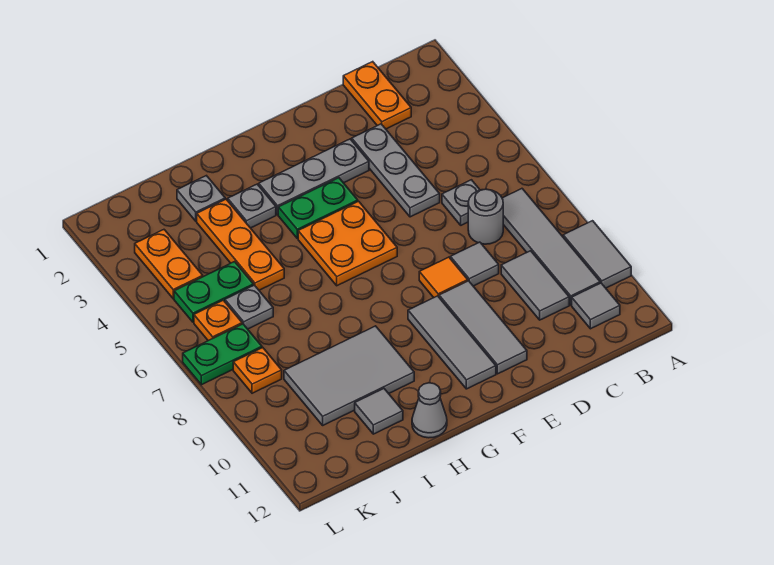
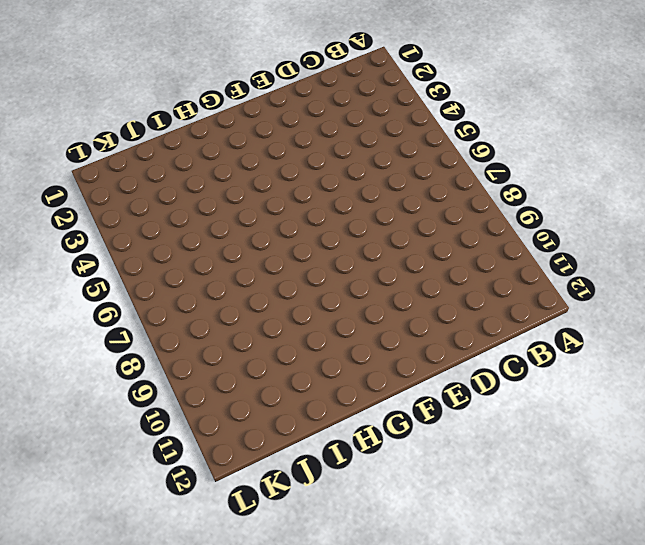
none -> grey tile A9:A10 level 1
none -> grey tile B7:B10 level 1
none -> grey tile B11 level 1

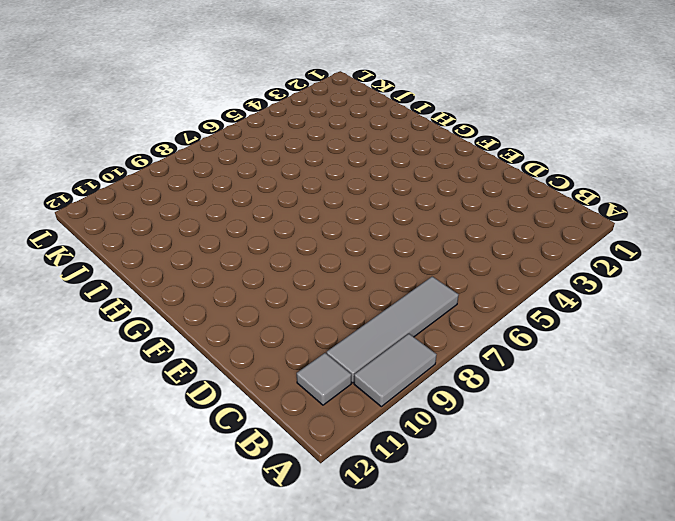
none -> orange plate C1:C2 level 1
none -> grey plate C6 level 1
none -> grey round brick C7 level 1

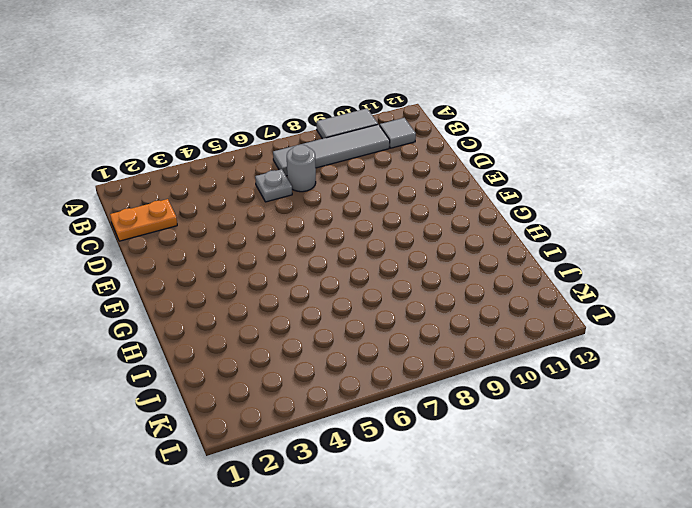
none -> grey tile C9:C10 level 1
none -> grey plate D3:D5 level 1
none -> grey tile D8 level 1

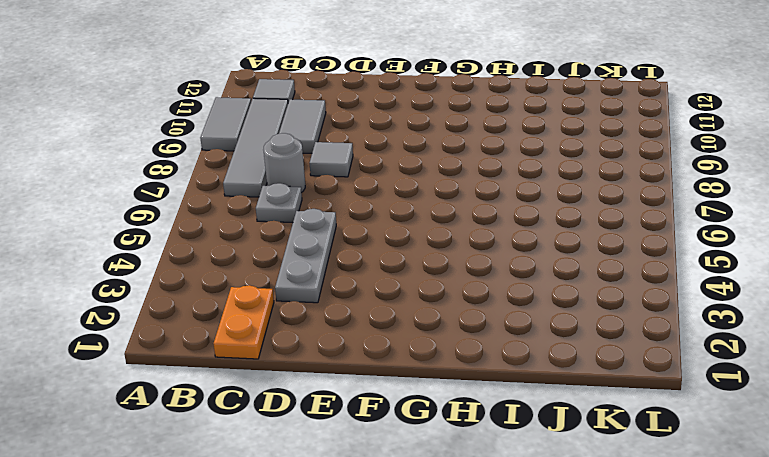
none -> grey plate E3:G3 level 1
none -> orange tile E8 level 1
none -> grey tile E9:E11 level 1

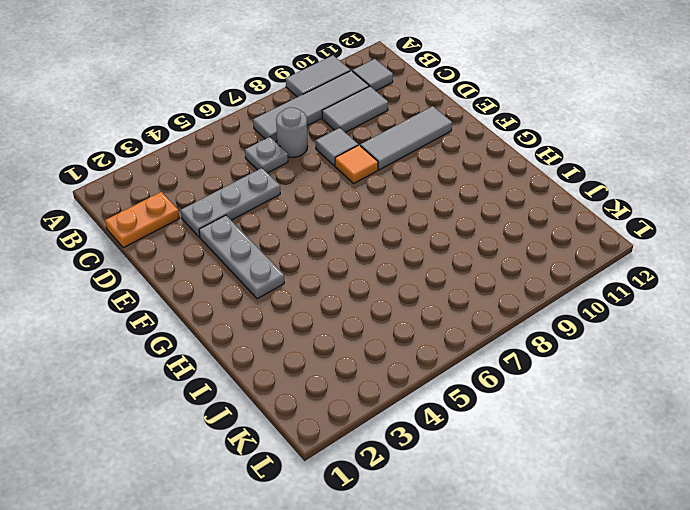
none -> green plate F4:G4 level 1
none -> orange plate F5:G6 level 1
none -> grey tile F9:F11 level 1

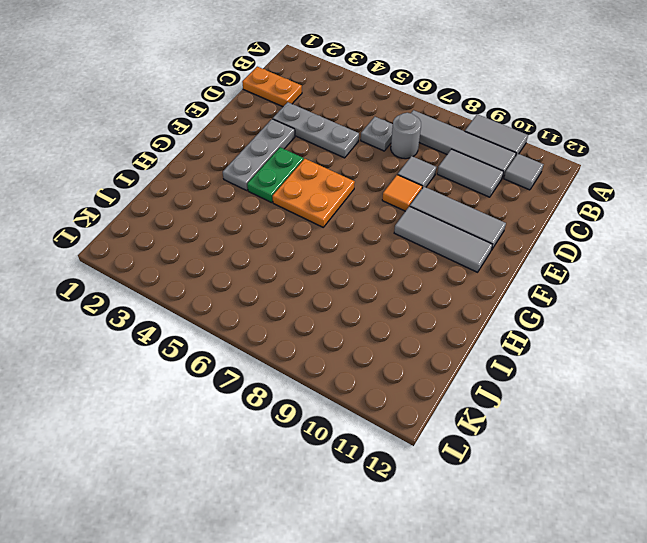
none -> grey plate H3 level 1
none -> grey tile H9:J10 level 1
none -> grey cone H12 level 1

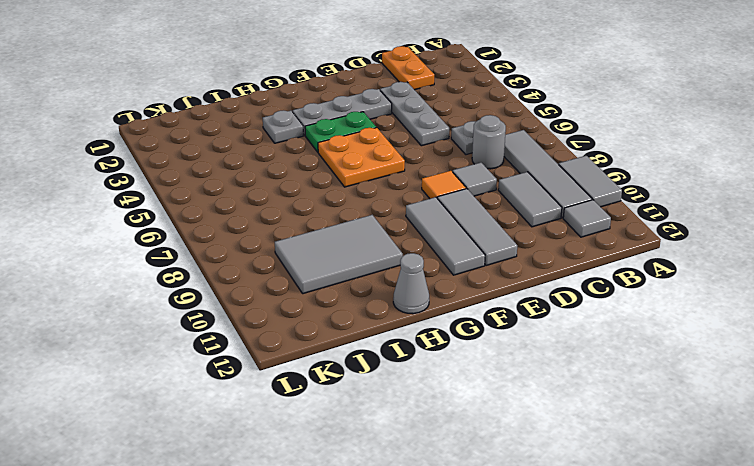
none -> grey plate I2 level 1
none -> orange plate I3:I5 level 1
none -> grey tile I11 level 1

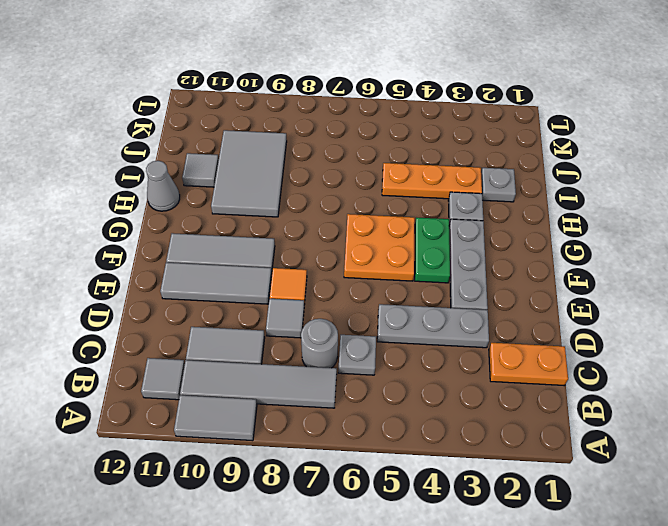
none -> green plate J5:K5 level 1
none -> grey plate J6 level 1
none -> orange plate K3:K4 level 1

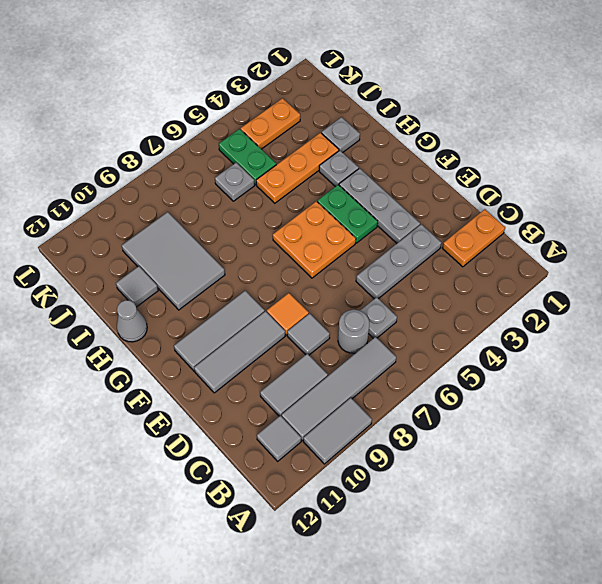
none -> orange plate K6 level 1
none -> green plate K7:L7 level 1
none -> orange plate K8 level 1

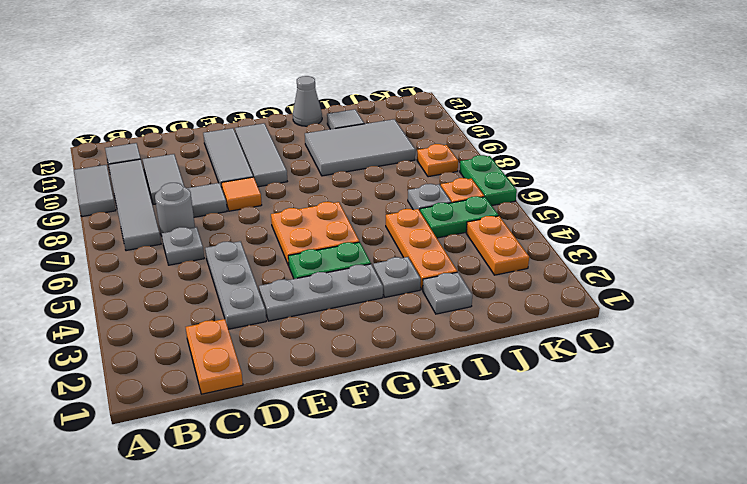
green plate L6:L7 level 1 -> green plate K7:L7 level 1

